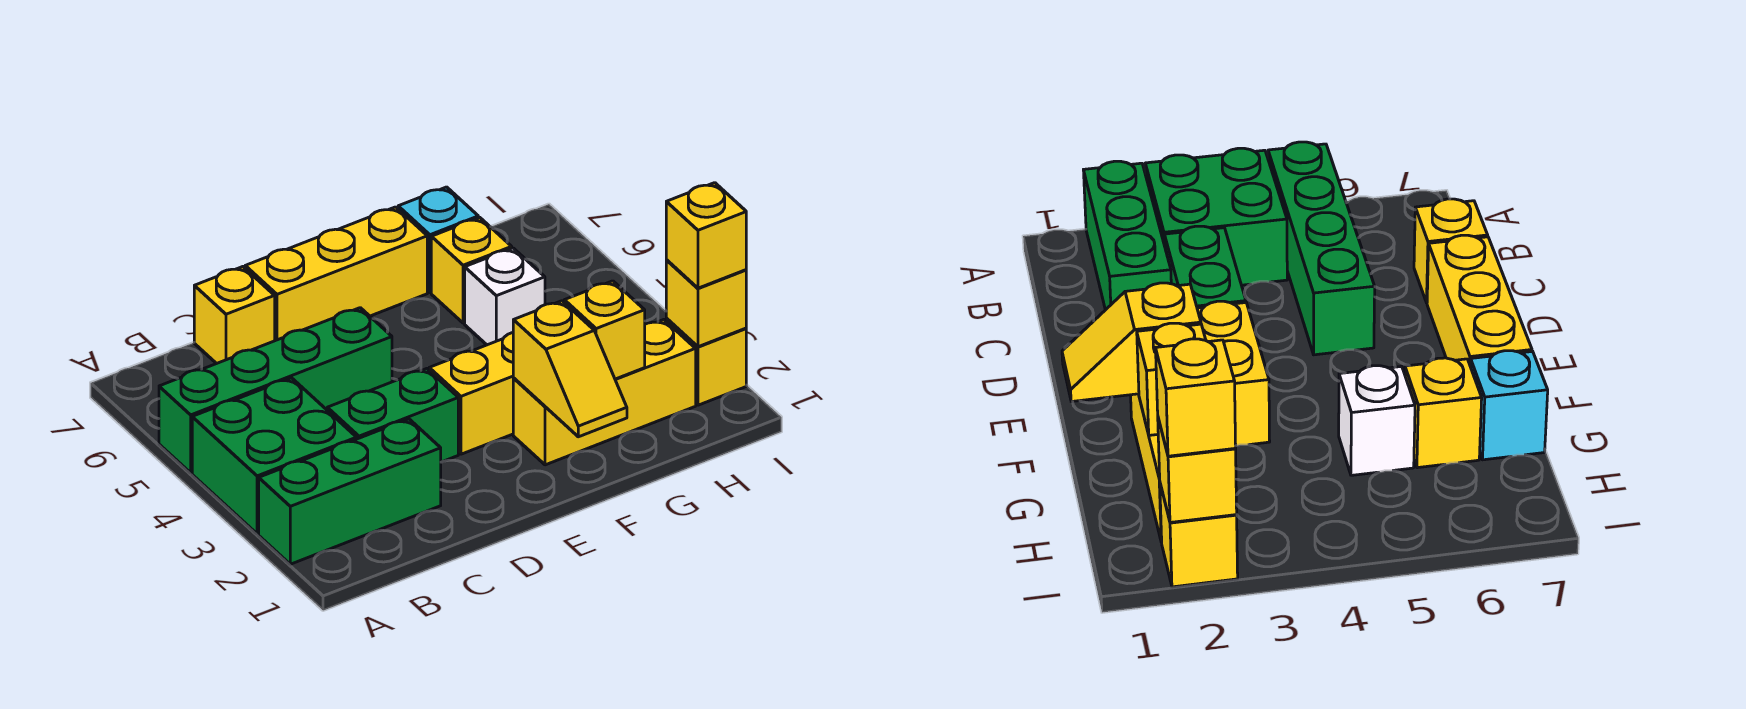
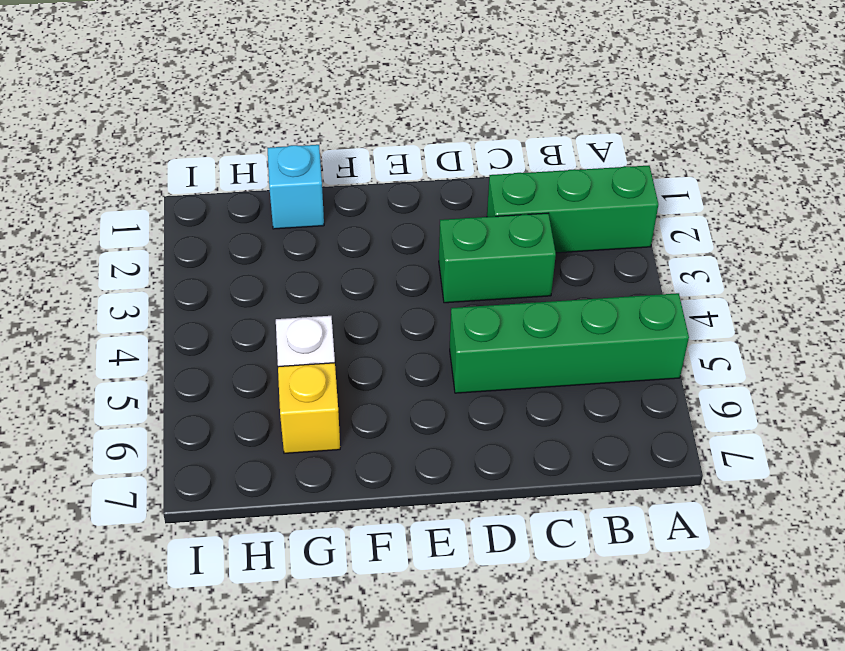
cyan brick G1 level 1 -> cyan brick G7 level 1
none -> green brick A3:B4 level 1
none -> yellow brick C7 level 1
none -> yellow brick D7:F7 level 1

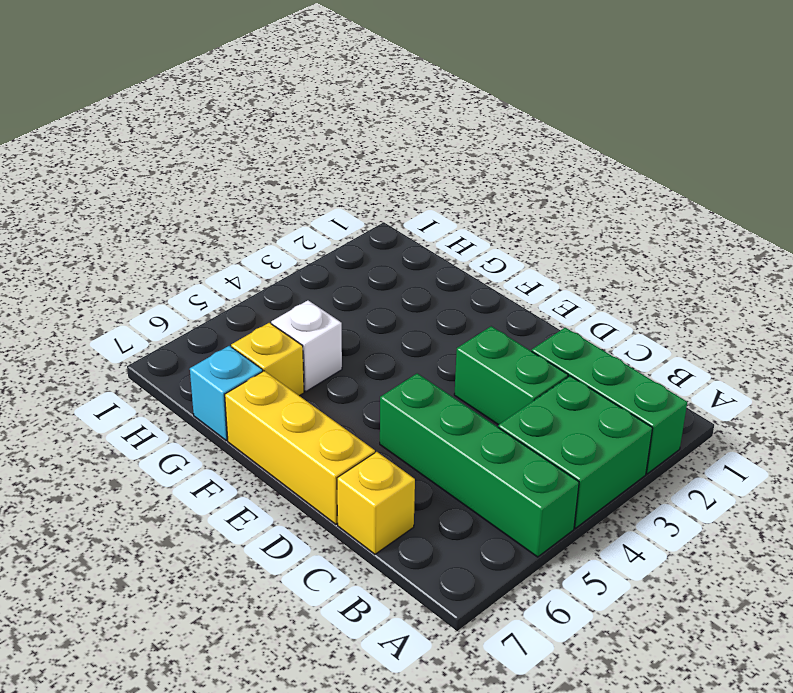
none -> yellow brick E3:F3 level 1
none -> yellow brick F2:H2 level 1
none -> yellow brick I2 level 1

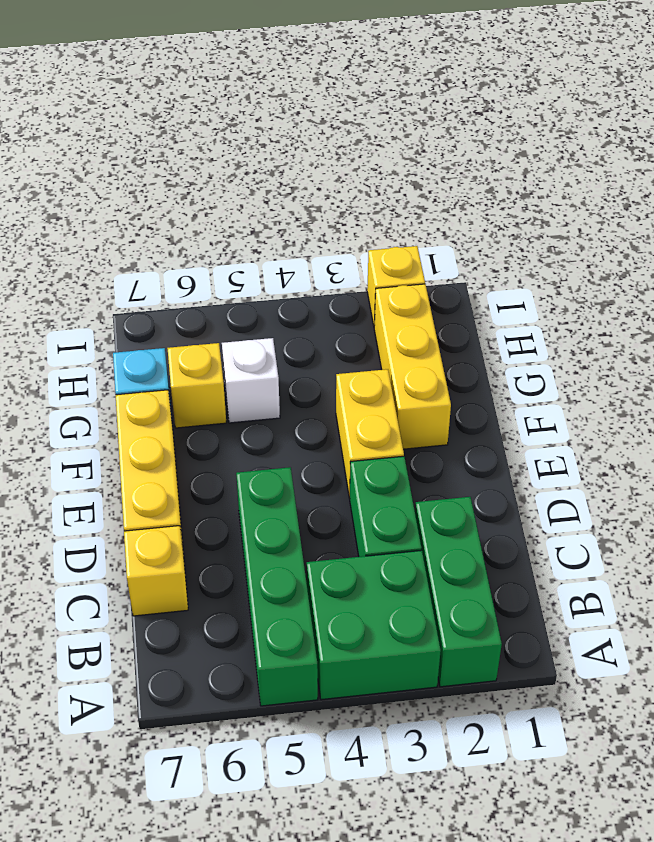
none -> yellow slope F1:F2 level 2 top 2
none -> yellow brick G2 level 2
none -> yellow brick I2 level 2

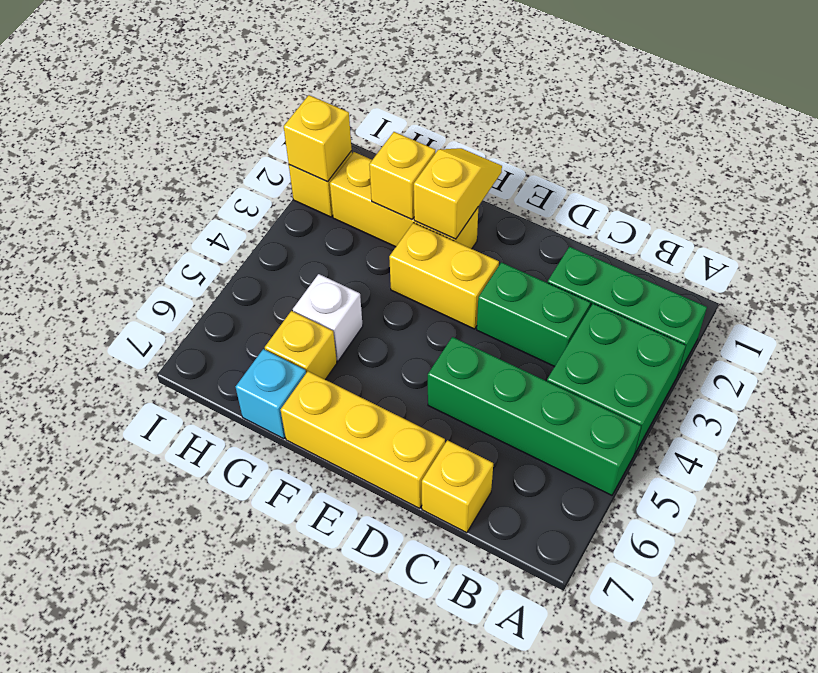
none -> yellow brick I2 level 3

